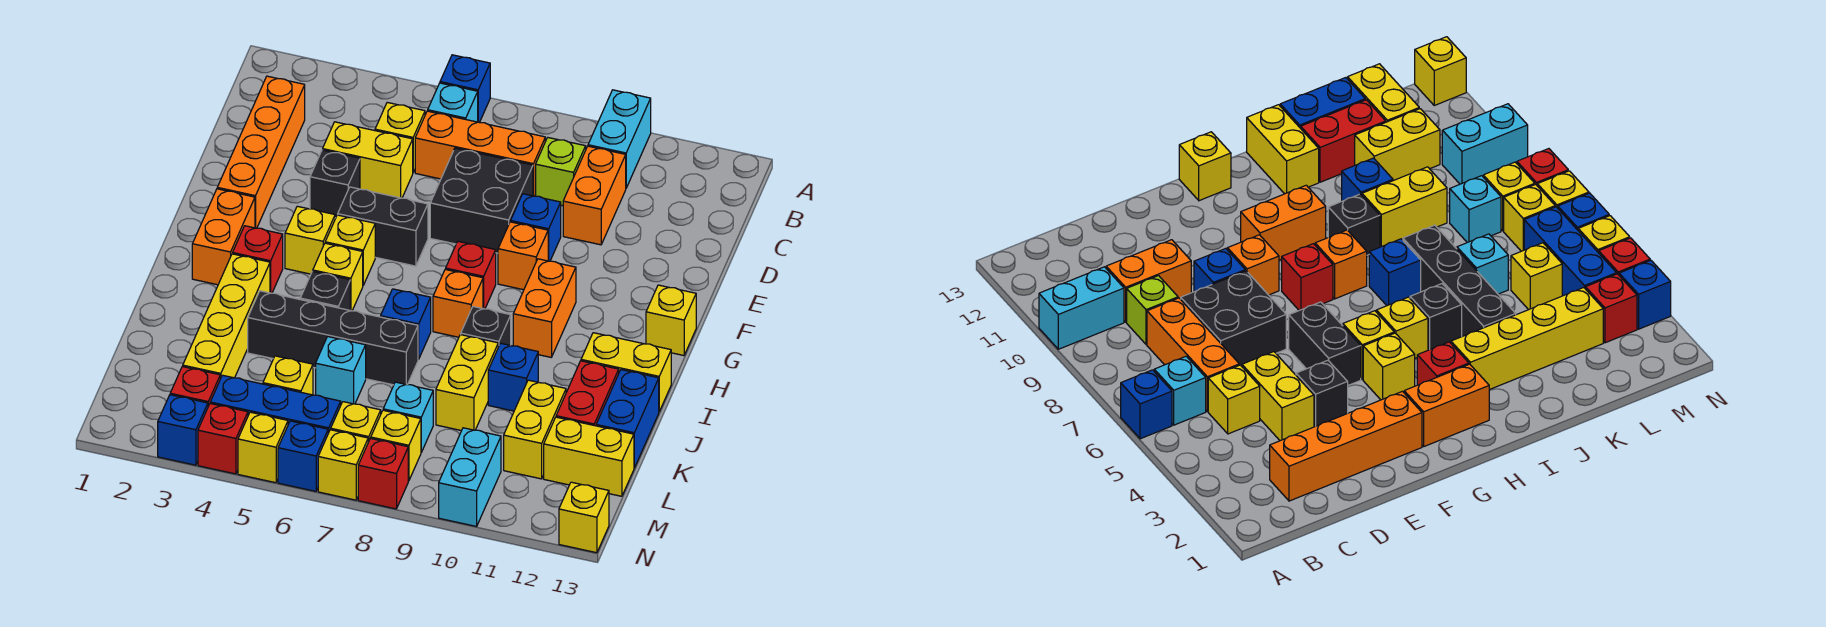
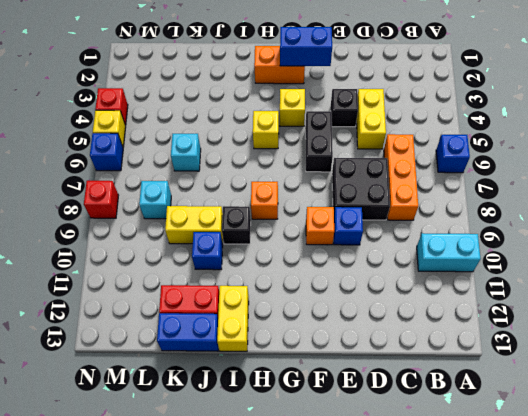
blue brick F2:G2 level 2 -> none
none -> cyan brick B6 level 1
none -> orange brick C2:F2 level 1
none -> yellow brick C5 level 1
none -> lime brick C9 level 1

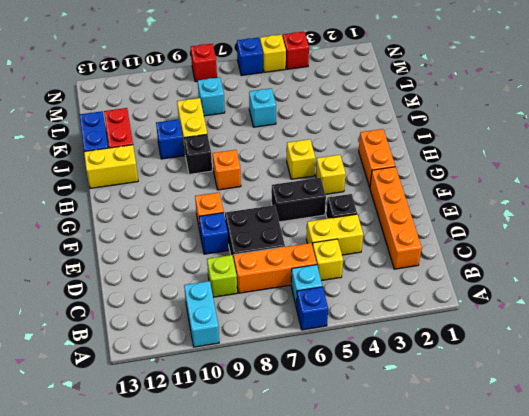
none -> orange brick C10:D10 level 1
none -> yellow brick G5 level 1
none -> red brick G8 level 1
none -> orange brick G10:H10 level 1

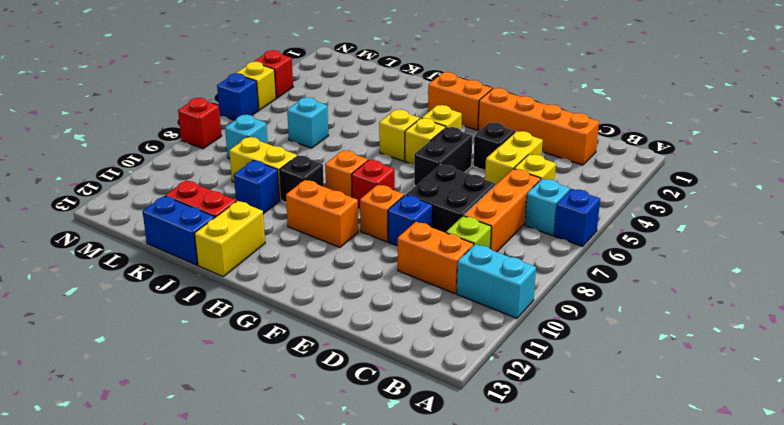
none -> yellow brick G13 level 1
none -> red brick H3 level 1
none -> yellow brick I3:L3 level 1
none -> black brick I5 level 1

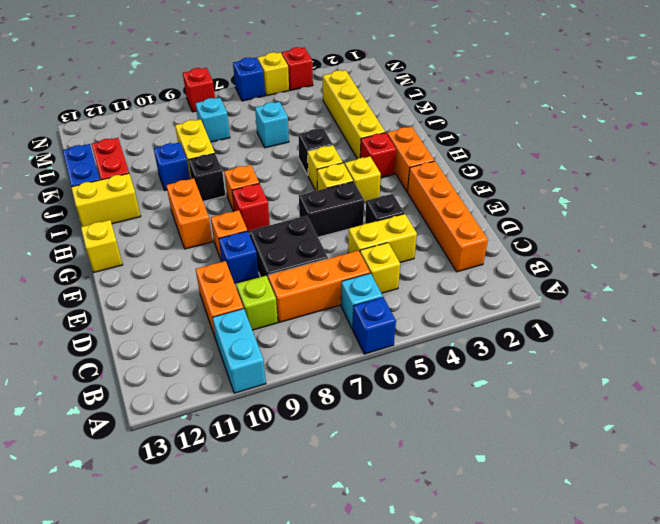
none -> blue brick I7 level 1
none -> black brick J4:J7 level 1
none -> yellow brick K11:L11 level 1
none -> yellow brick L5 level 1

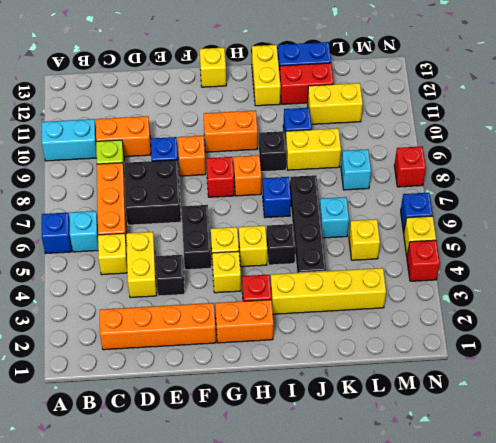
none -> yellow brick L12:L13 level 1
none -> red brick M3 level 1
none -> blue brick M4:M6 level 1
none -> yellow brick M7 level 1

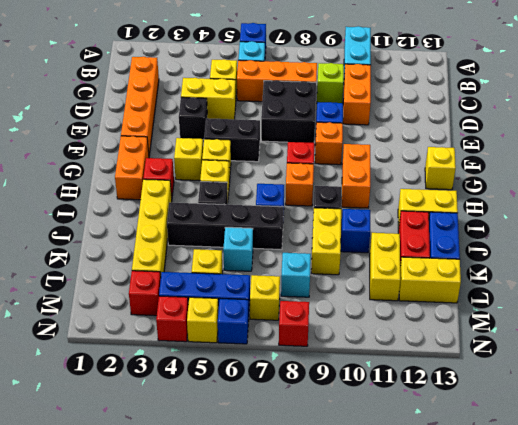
none -> yellow brick M8 level 1
none -> cyan brick M10:N10 level 1
none -> blue brick N3 level 1
none -> yellow brick N7 level 1

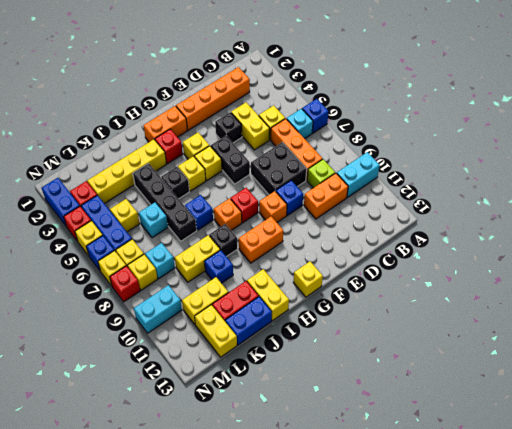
blue brick N2:N3 level 1 -> blue brick N3 level 1
none -> yellow brick N13 level 1

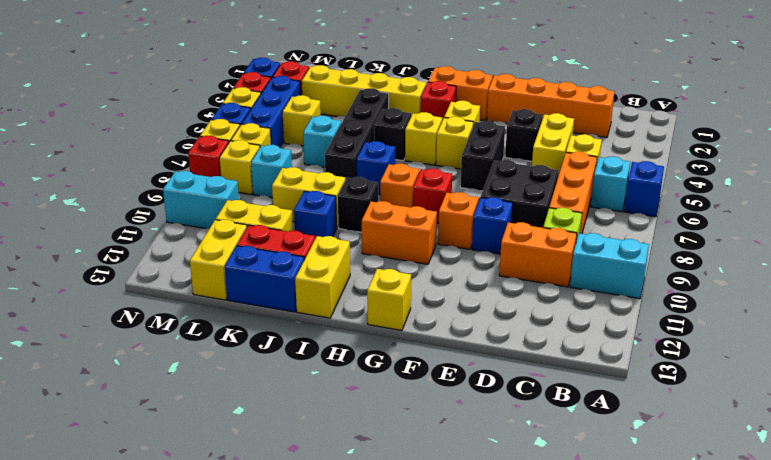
none -> yellow brick N13 level 1

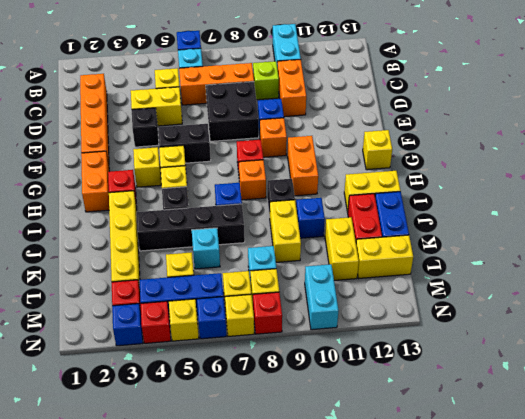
none -> yellow brick N13 level 1

